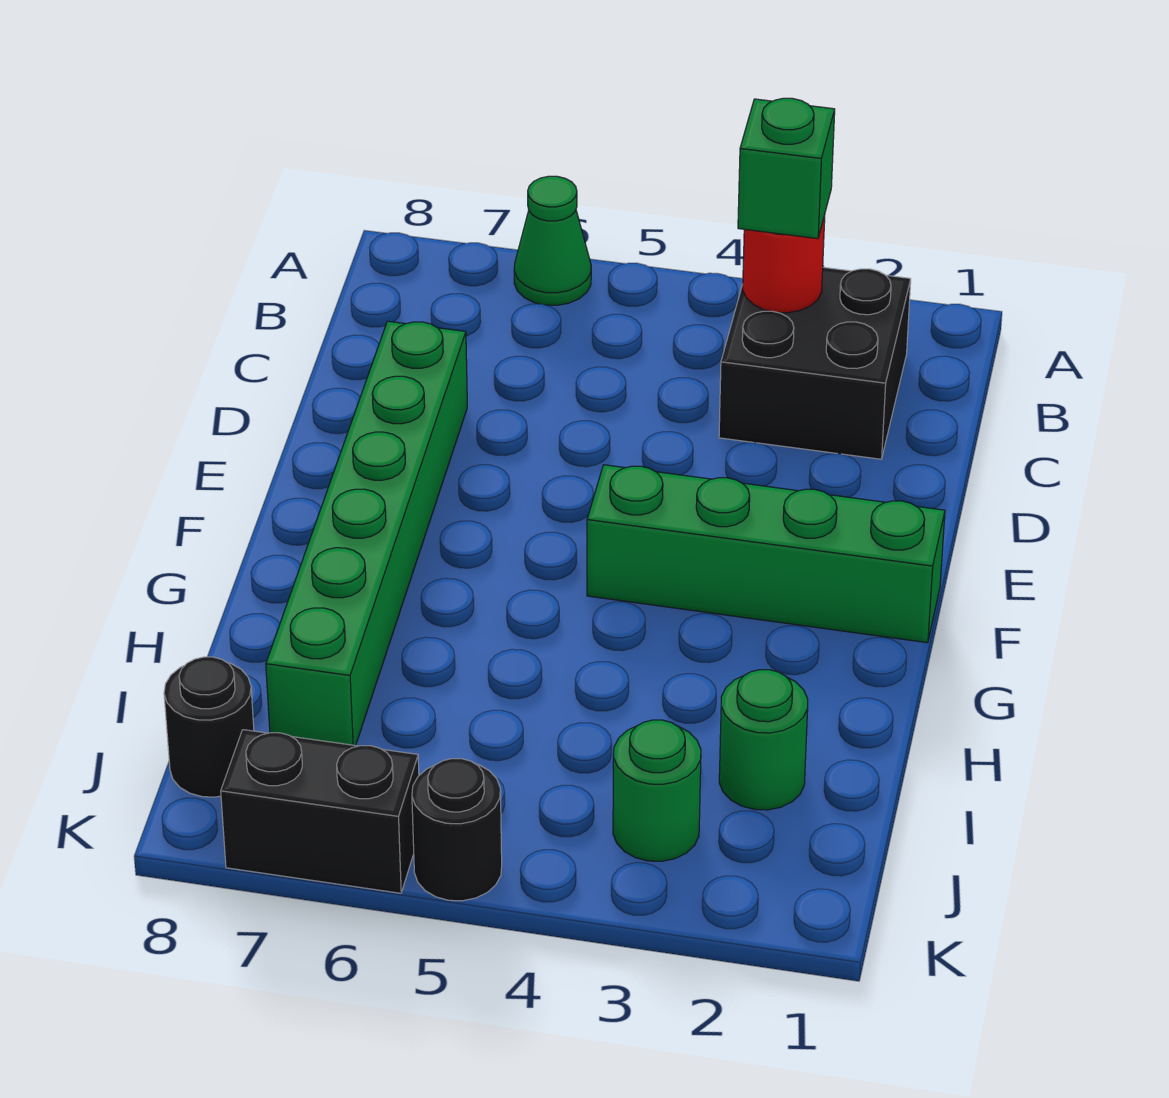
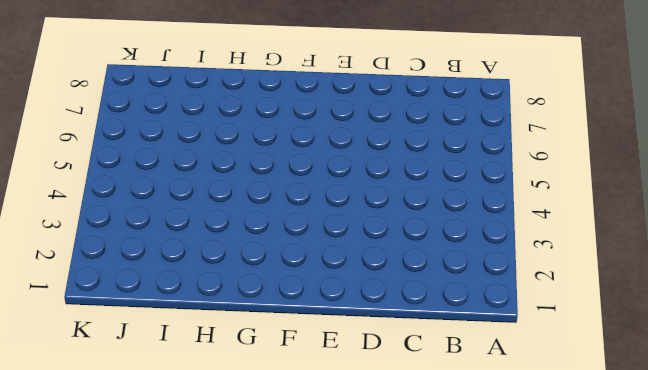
none -> green cone A6 level 1
none -> black brick B2:C3 level 1

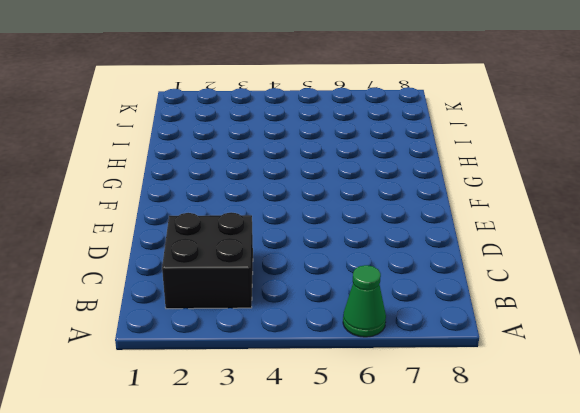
none -> green brick D7:I7 level 1
none -> green brick F1:F4 level 1

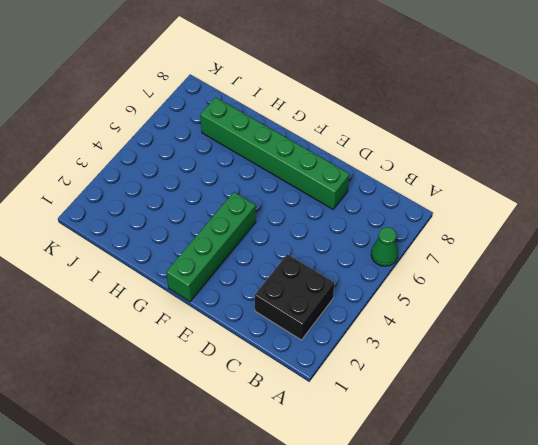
none -> green round brick I2 level 1
none -> green round brick J3 level 1

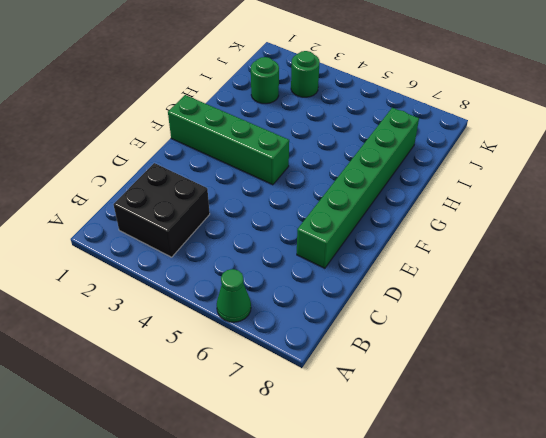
none -> black round brick J8 level 1
none -> black round brick K5 level 1

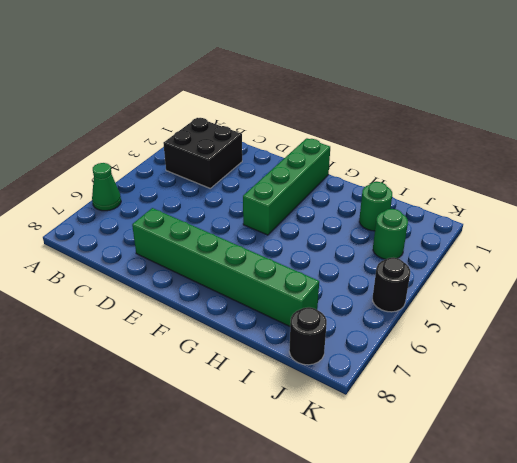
none -> black brick K6:K7 level 1
none -> red round brick B3 level 2

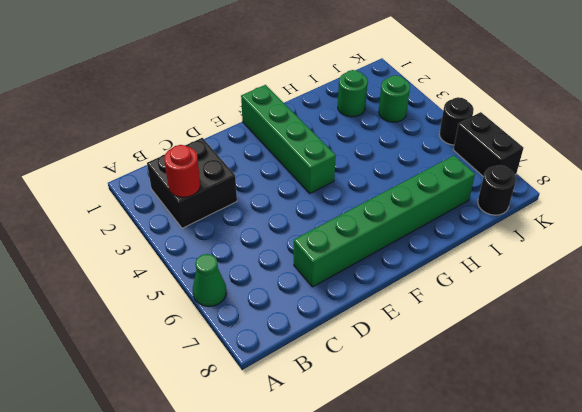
none -> green brick B3 level 3

